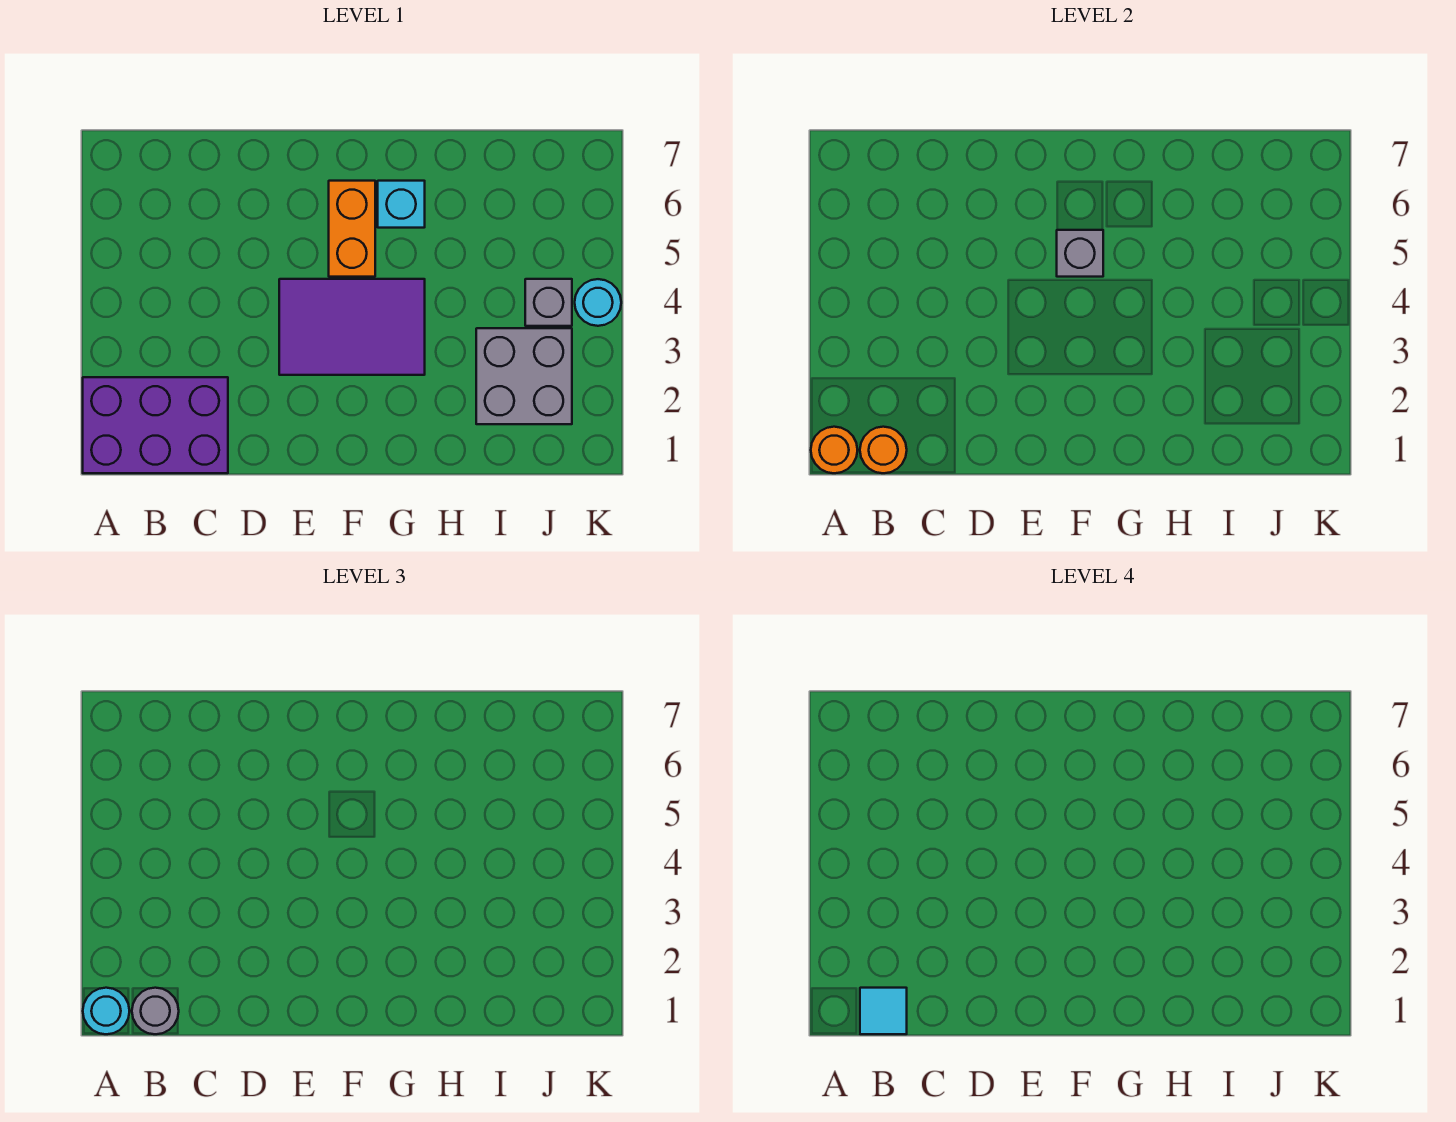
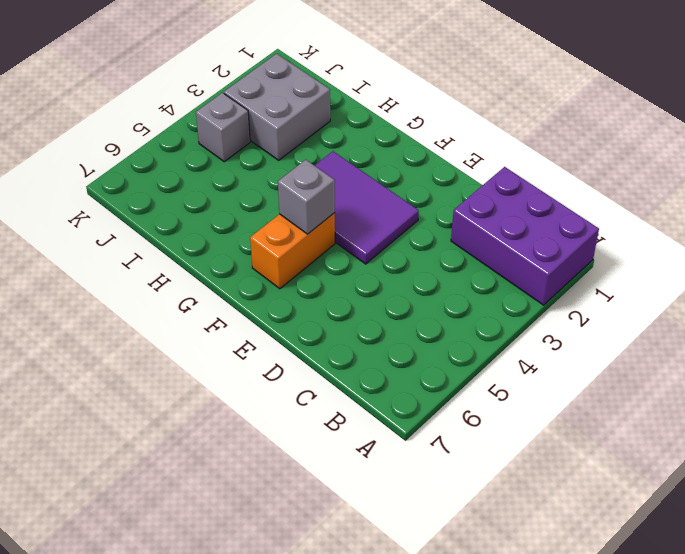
none -> cyan brick G6 level 1
none -> cyan round brick K4 level 1
none -> orange round brick A1 level 2

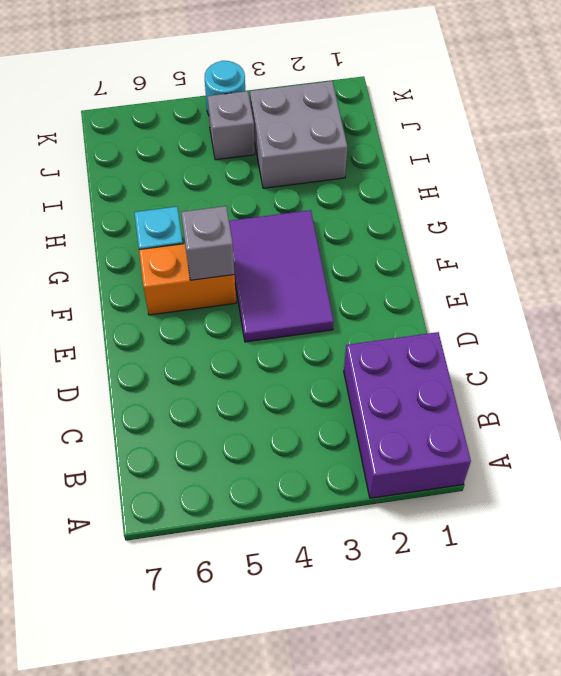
none -> orange round brick A1 level 2
none -> orange round brick B1 level 2
none -> cyan round brick A1 level 3

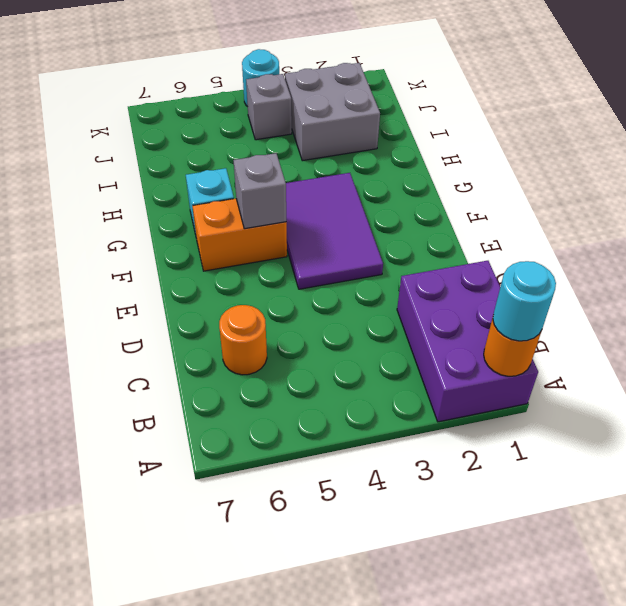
orange round brick C6 level 1 -> orange round brick B1 level 2
none -> grey round brick B1 level 3
none -> cyan tile B1 level 4

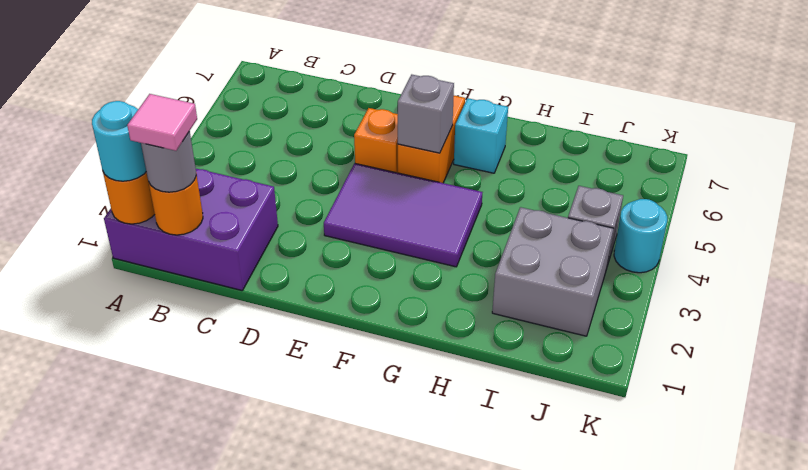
pink tile B1 level 4 -> cyan tile B1 level 4
orange brick E5 level 1 -> none

